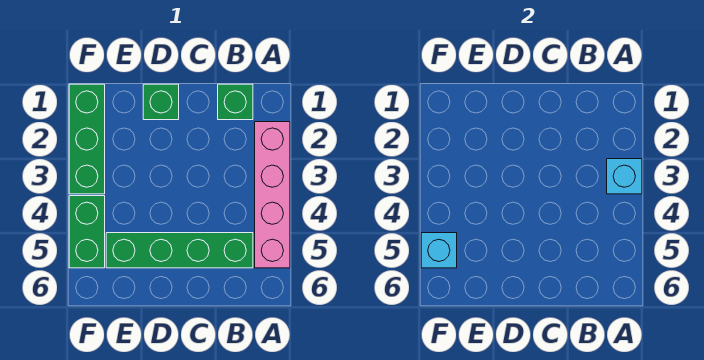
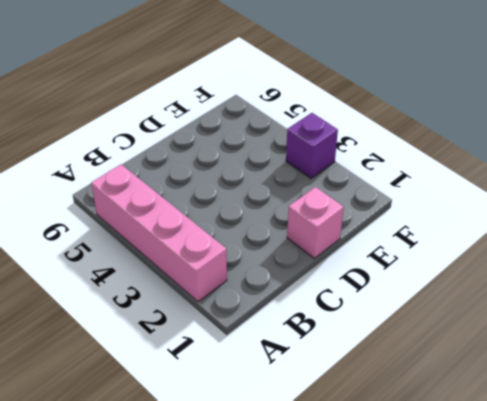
pink brick D1 level 1 -> green brick D1 level 1
purple brick F3 level 1 -> green brick F1:F3 level 1
none -> green brick B1 level 1
none -> green brick B5:E5 level 1

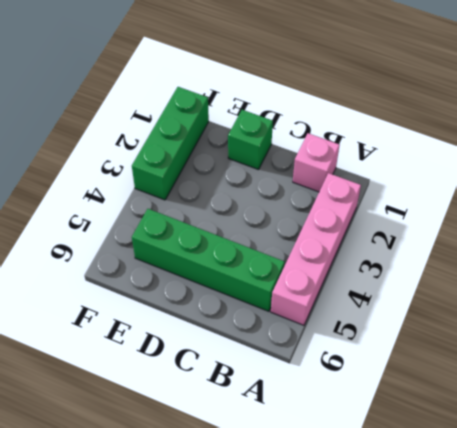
pink brick B1 level 1 -> green brick B1 level 1
none -> green brick F4:F5 level 1
none -> cyan brick A3 level 2

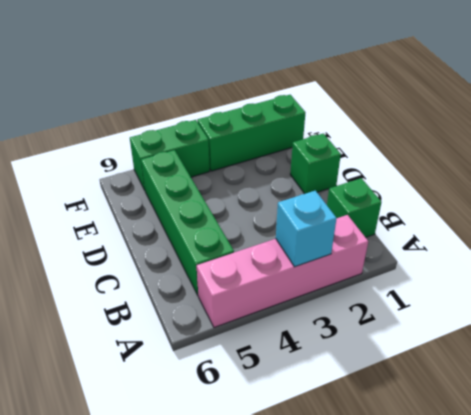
none -> cyan brick F5 level 2

